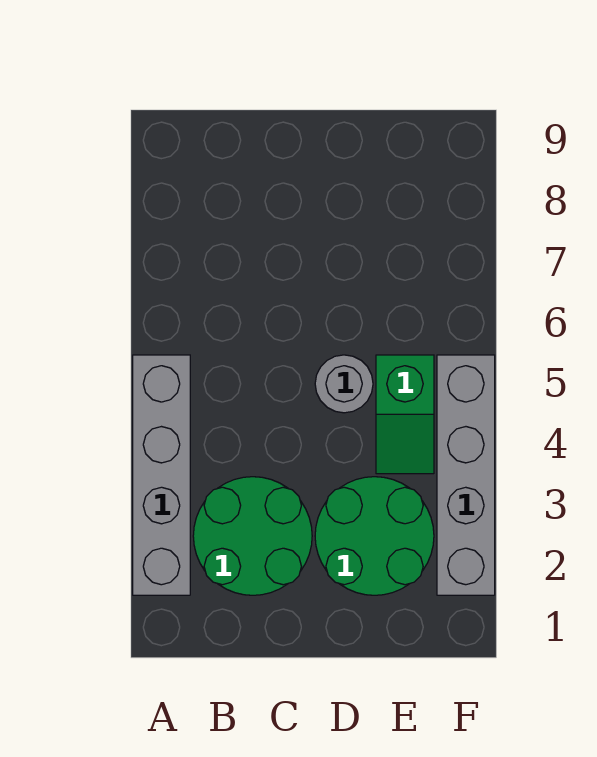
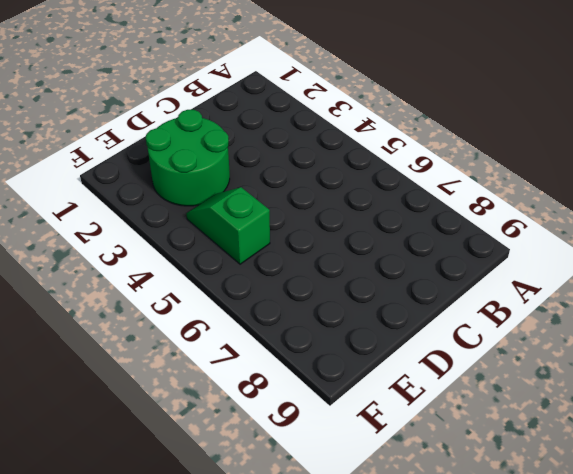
none -> grey brick A2:A5 level 1
none -> green round brick B2:C3 level 1

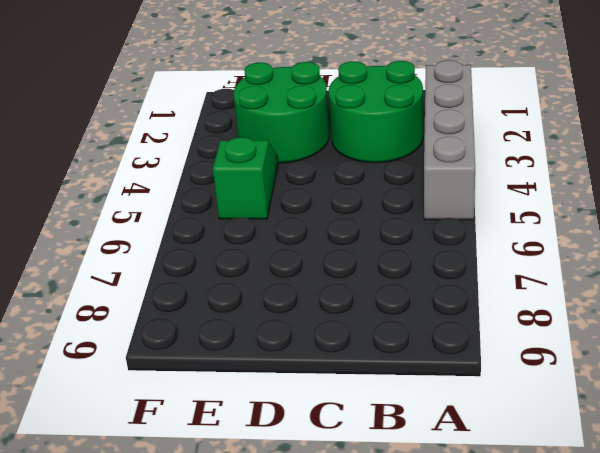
none -> grey round brick D5 level 1
none -> grey brick F2:F5 level 1

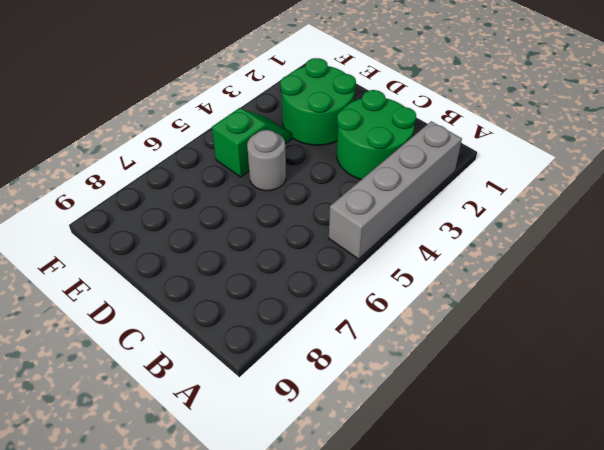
none -> grey brick F2:F5 level 1

